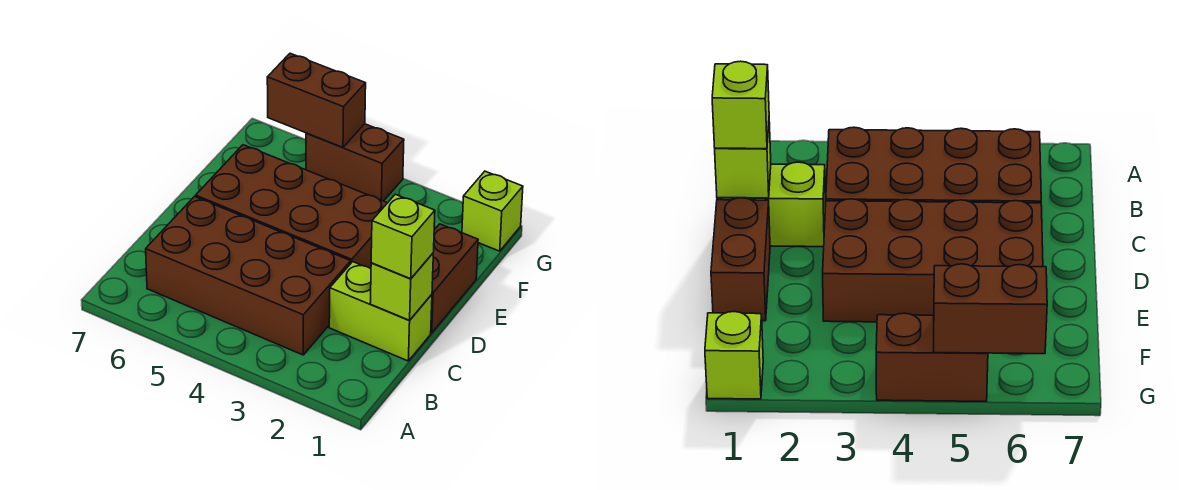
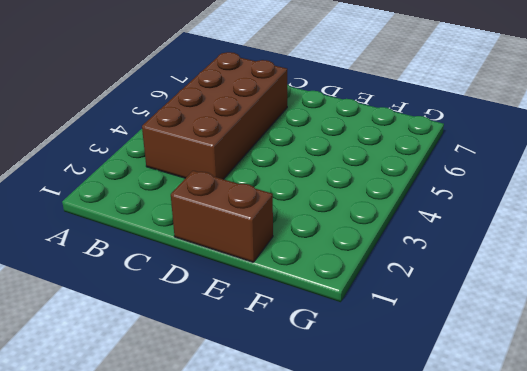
none -> lime brick C1:C2 level 1
none -> brown brick D3:E6 level 1

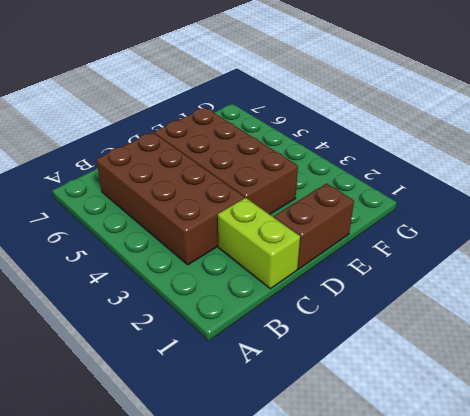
none -> lime brick G1 level 1
none -> brown brick G4:G5 level 1

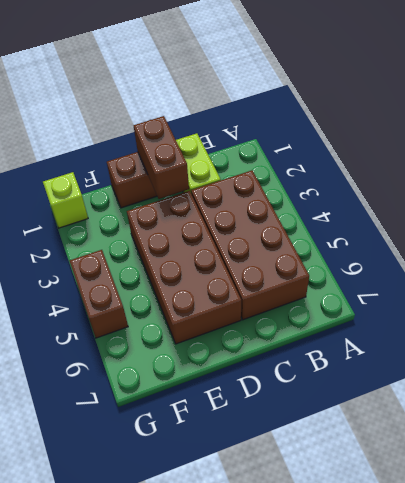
brown brick D1:D2 level 2 -> brown brick G5:G6 level 2
none -> lime brick C1 level 2
none -> lime brick C1 level 3

